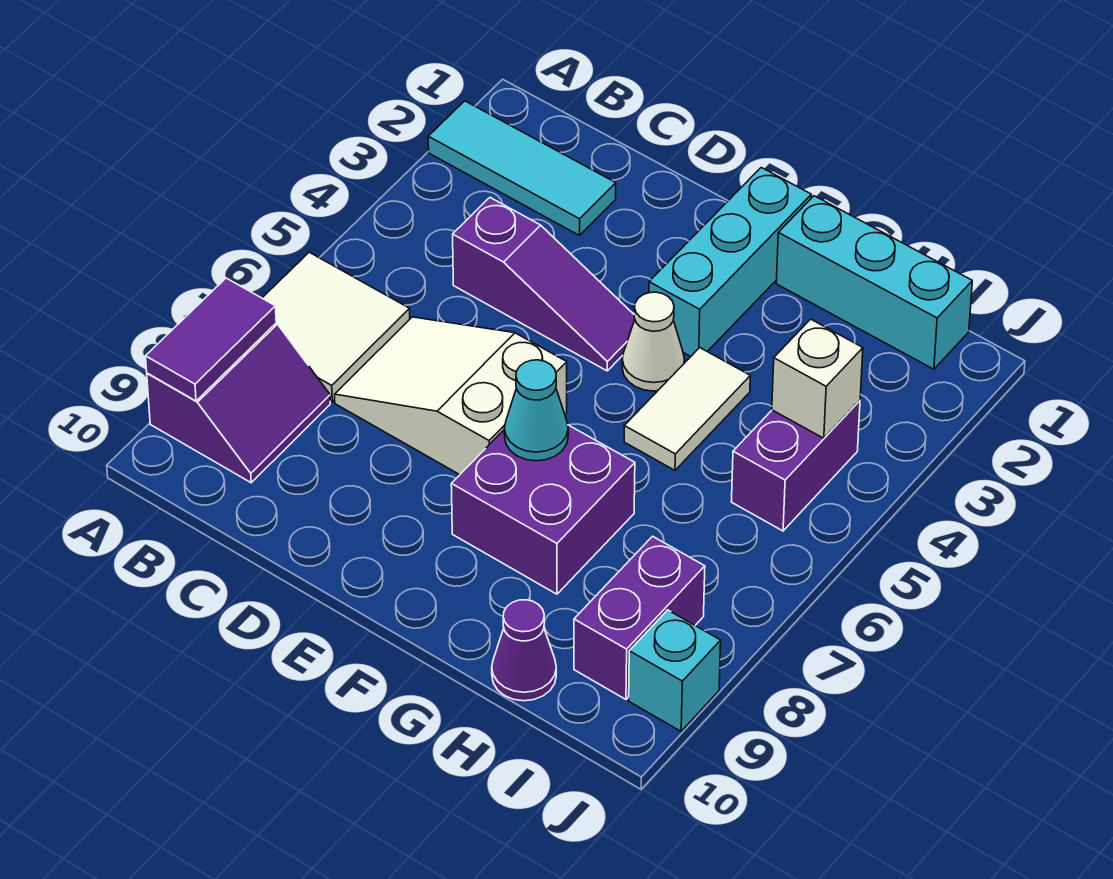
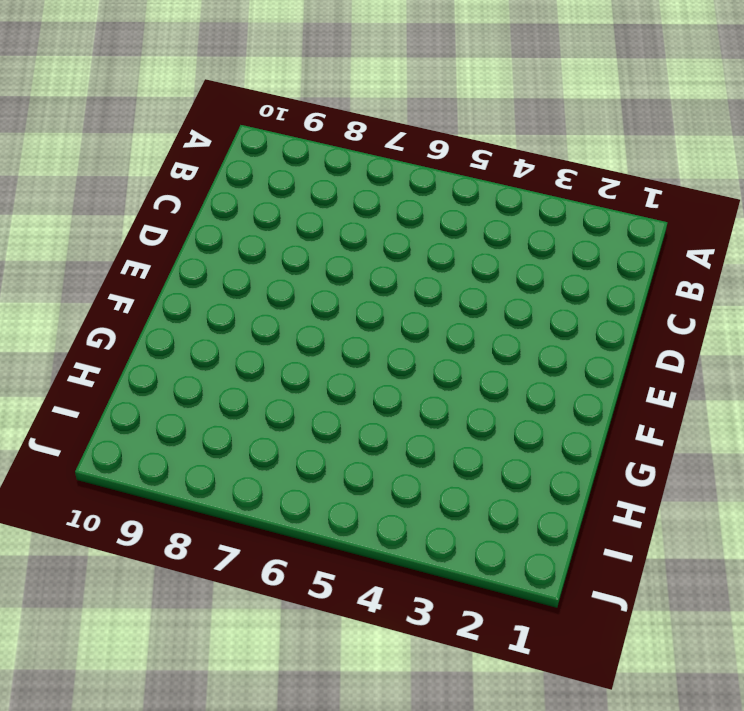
none -> cyan tile A2:C2 level 1
none -> white tile A6:B7 level 1
none -> purple slope A8:B9 level 1 top A

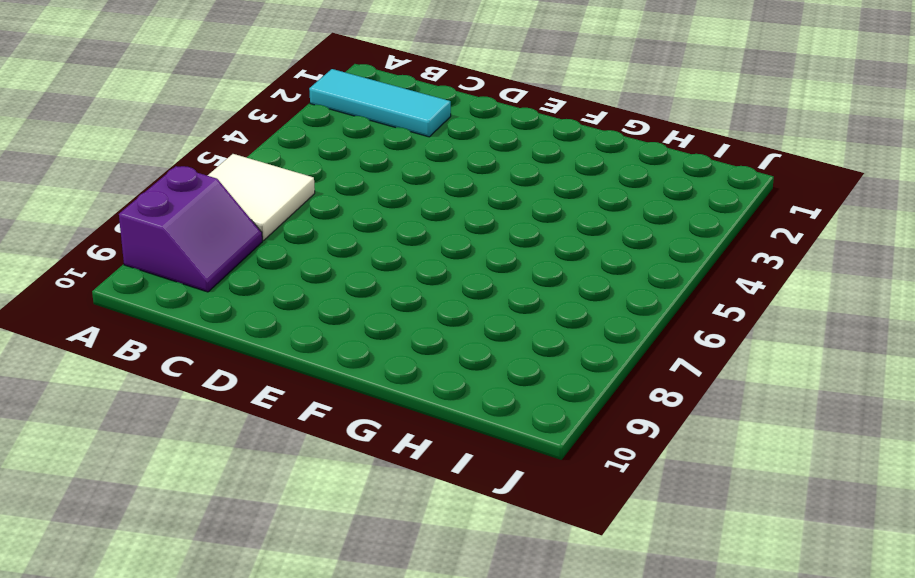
none -> purple slope C4:E4 level 1 top C
none -> white slope C6:E7 level 1 top E
none -> cyan brick F1:F3 level 1

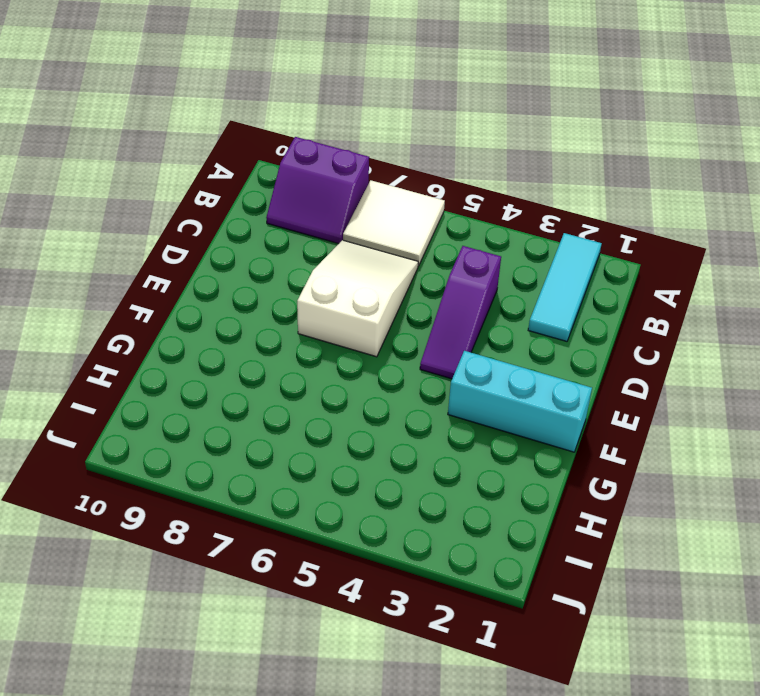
none -> white cone F4 level 1
none -> purple brick F7:G8 level 1
none -> cyan brick G1:I1 level 1

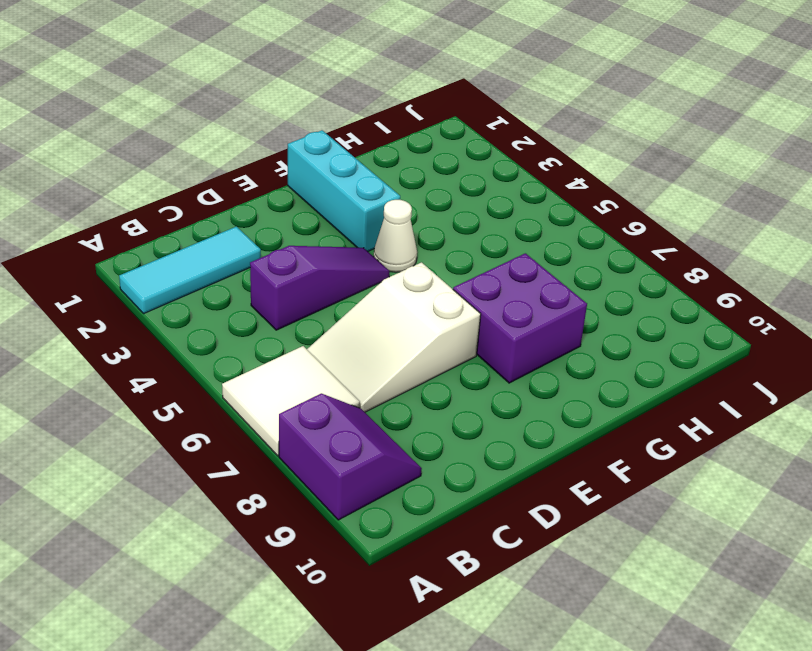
none -> cyan brick G1:I1 level 1
none -> white tile G4:G5 level 1
none -> purple cone H10 level 1

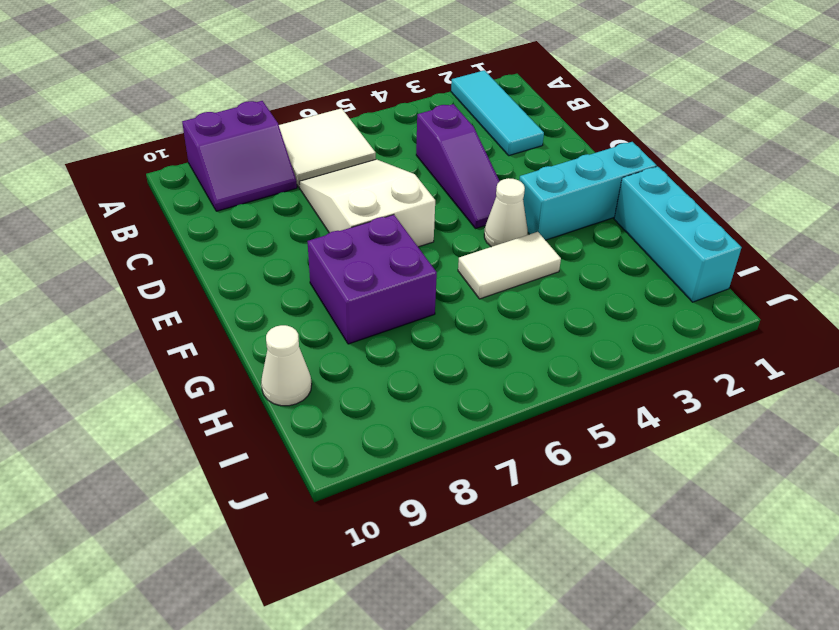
white cone H10 level 1 -> purple cone H10 level 1
none -> purple brick I4:I5 level 1
none -> purple brick I8:I9 level 1
none -> cyan brick J9 level 1

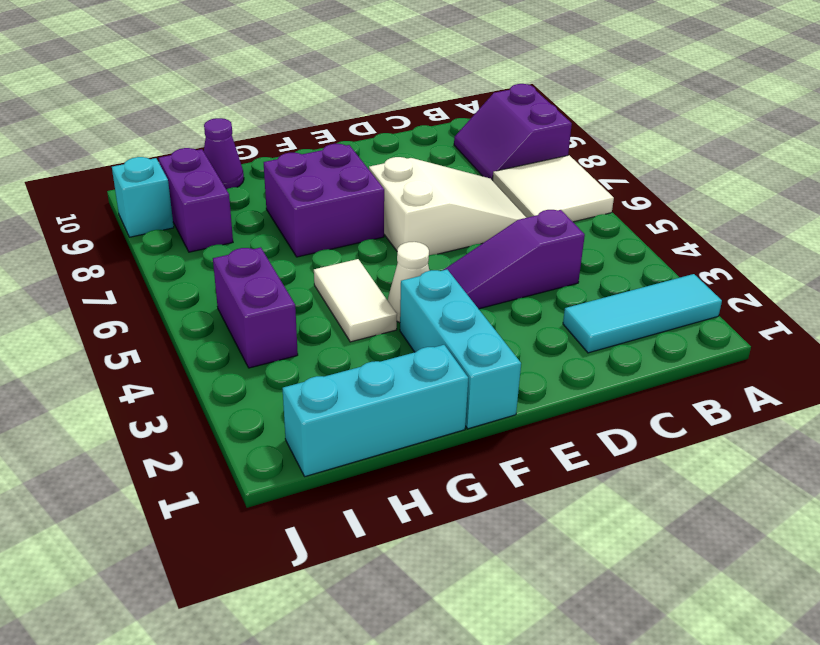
none -> purple tile A8:A9 level 2
none -> cyan cone F7 level 2
none -> white brick I4 level 2

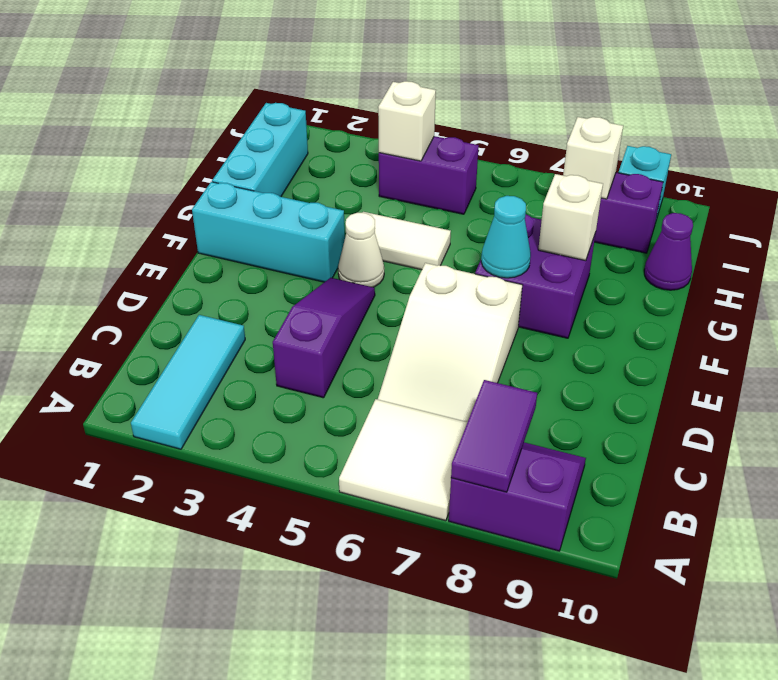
purple tile A8:B8 level 2 -> purple tile A8:A9 level 2
white brick G8 level 2 -> none
white brick I8 level 2 -> none

